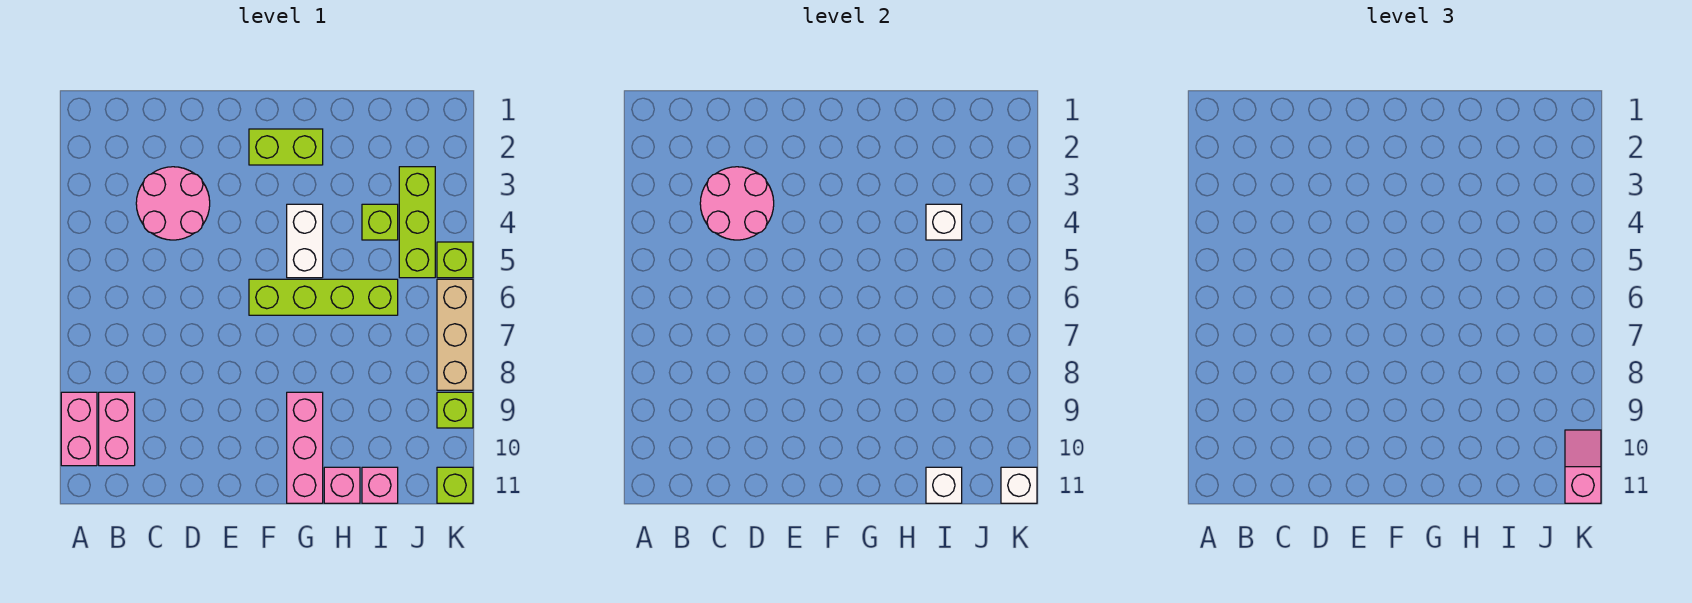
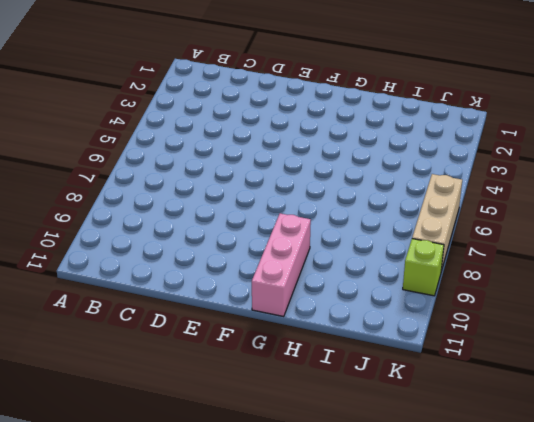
none -> pink brick A9:A10 level 1
none -> pink brick B9:B10 level 1
none -> pink round brick C3:D4 level 1

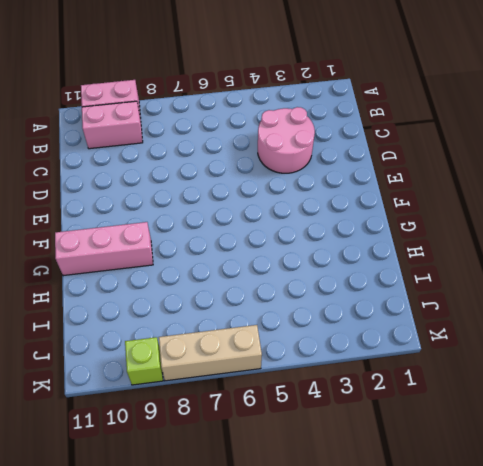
none -> lime brick F2:G2 level 1
none -> lime brick F6:I6 level 1
none -> white brick G4:G5 level 1

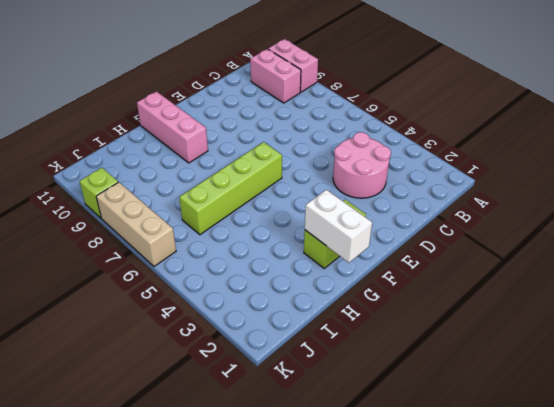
white brick G1:G2 level 2 -> white brick G4:G5 level 1
none -> pink brick H11 level 1
none -> lime brick I4 level 1
none -> pink brick I11 level 1

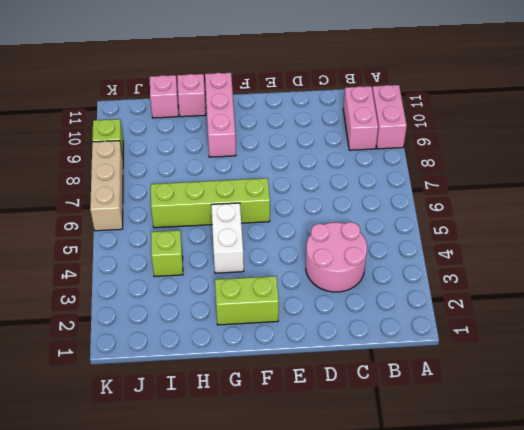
none -> lime brick J3:J5 level 1
none -> lime brick K5 level 1
none -> lime brick K11 level 1

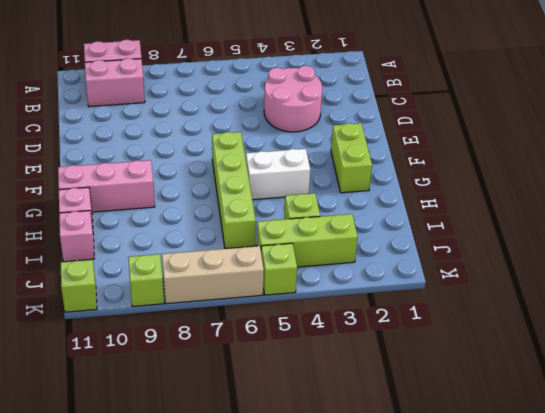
none -> pink round brick C3:D4 level 2
none -> white brick I4 level 2
none -> white brick I11 level 2

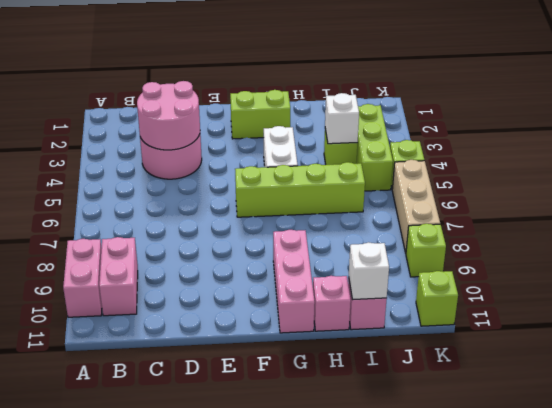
none -> white brick K11 level 2
none -> pink slope K10:K11 level 3 top 11

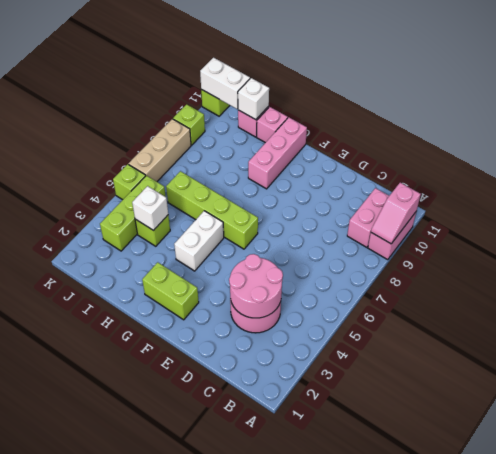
pink slope A9:A10 level 2 top 10 -> pink slope K10:K11 level 3 top 11
white brick J11:K11 level 2 -> white brick K11 level 2

